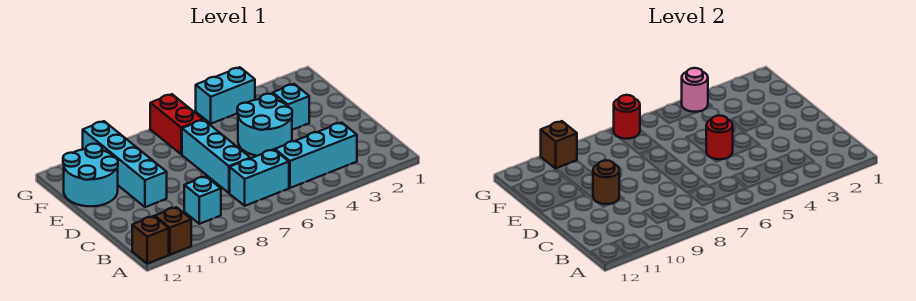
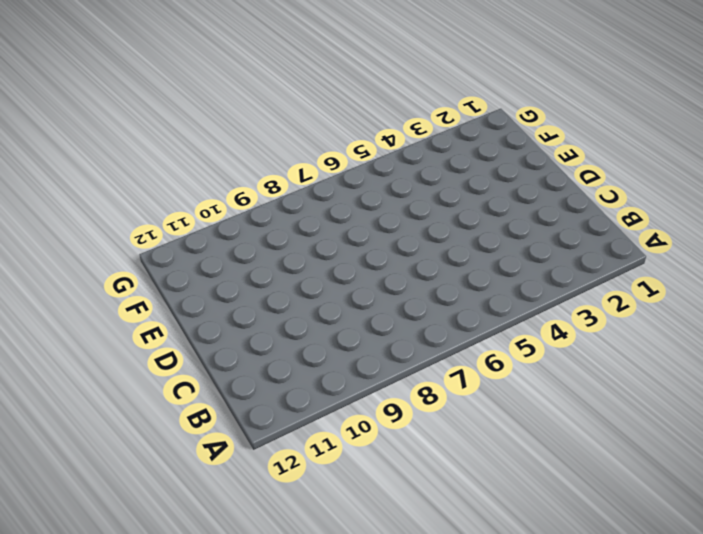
none -> brown brick A11 level 1
none -> brown brick A12 level 1
none -> cyan brick B3:B5 level 1

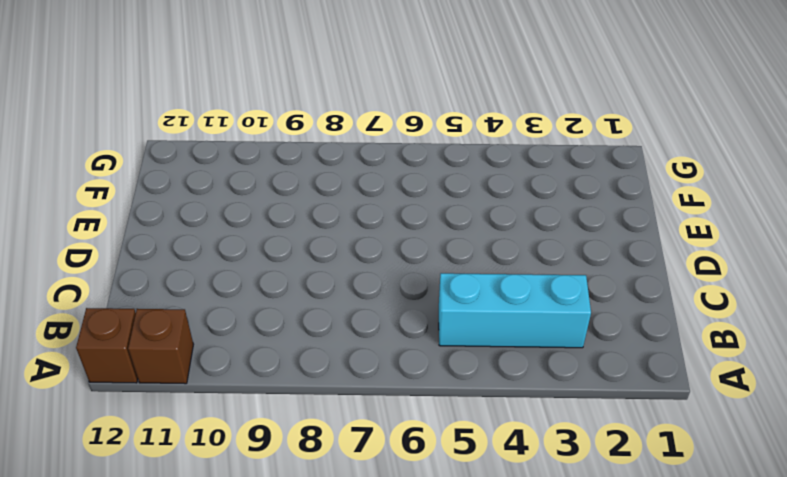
none -> cyan brick B6:B7 level 1
none -> cyan brick B9 level 1
none -> cyan brick C7:E7 level 1

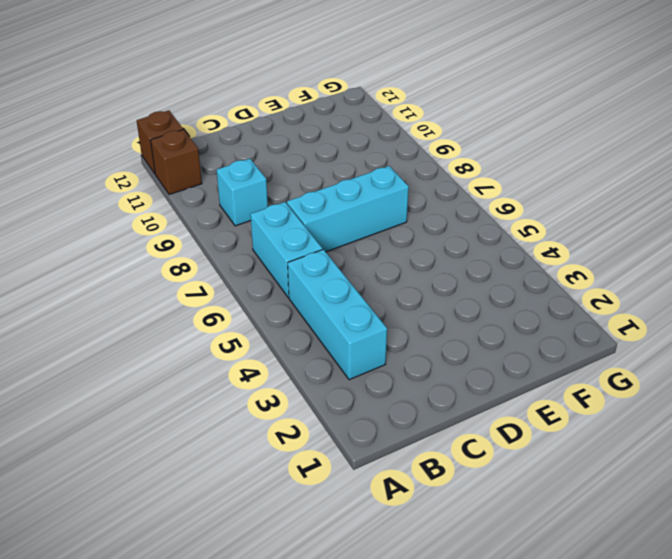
none -> cyan round brick D4:E5 level 1
none -> cyan brick D10:G10 level 1
none -> cyan brick E3 level 1

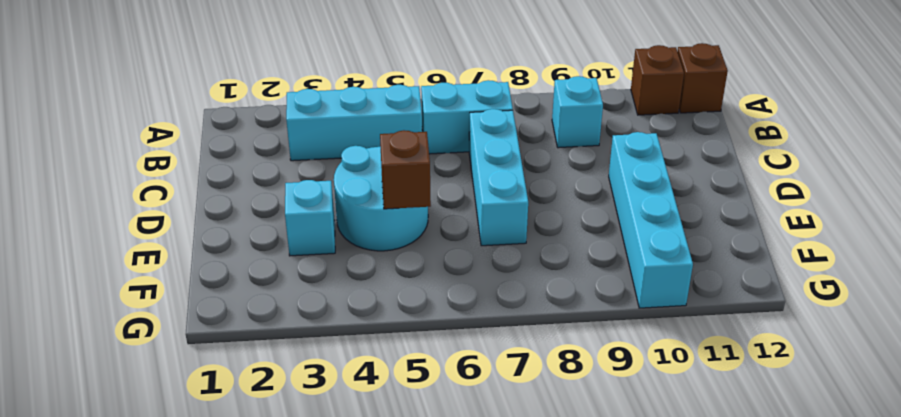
brown brick E5 level 2 -> brown brick G10 level 2
none -> cyan round brick E11:F12 level 1
none -> red brick F7:G7 level 1
none -> cyan brick G4:G5 level 1

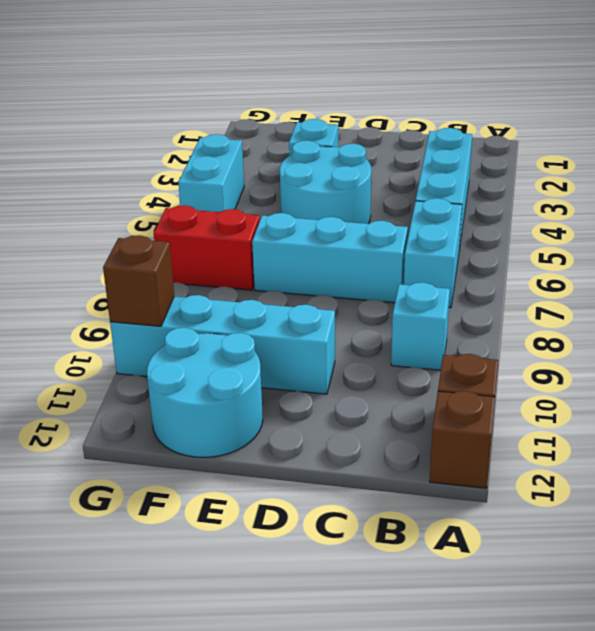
none -> red round brick D5 level 2
none -> brown round brick D10 level 2
none -> pink round brick G4 level 2

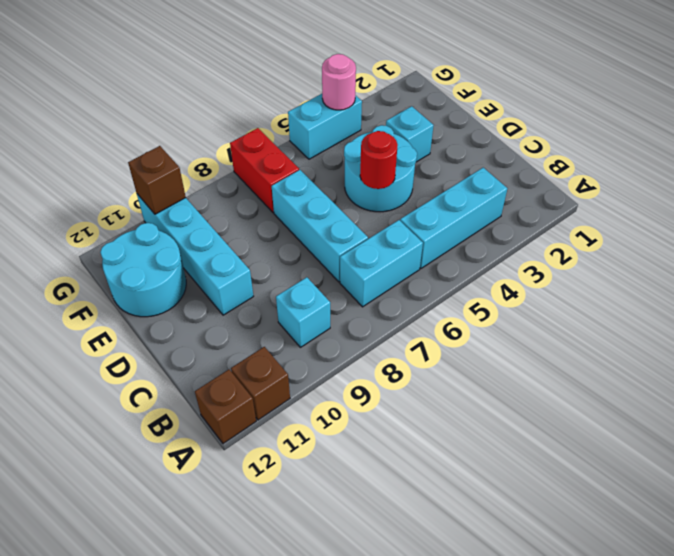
none -> brown round brick D10 level 2
none -> red round brick G7 level 2

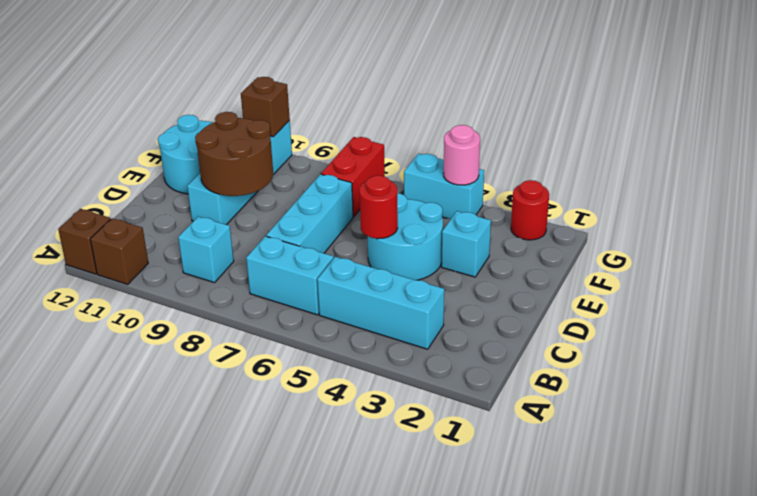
brown round brick D9:E10 level 2 -> brown round brick D10 level 2
red round brick G2 level 1 -> red round brick G7 level 2

